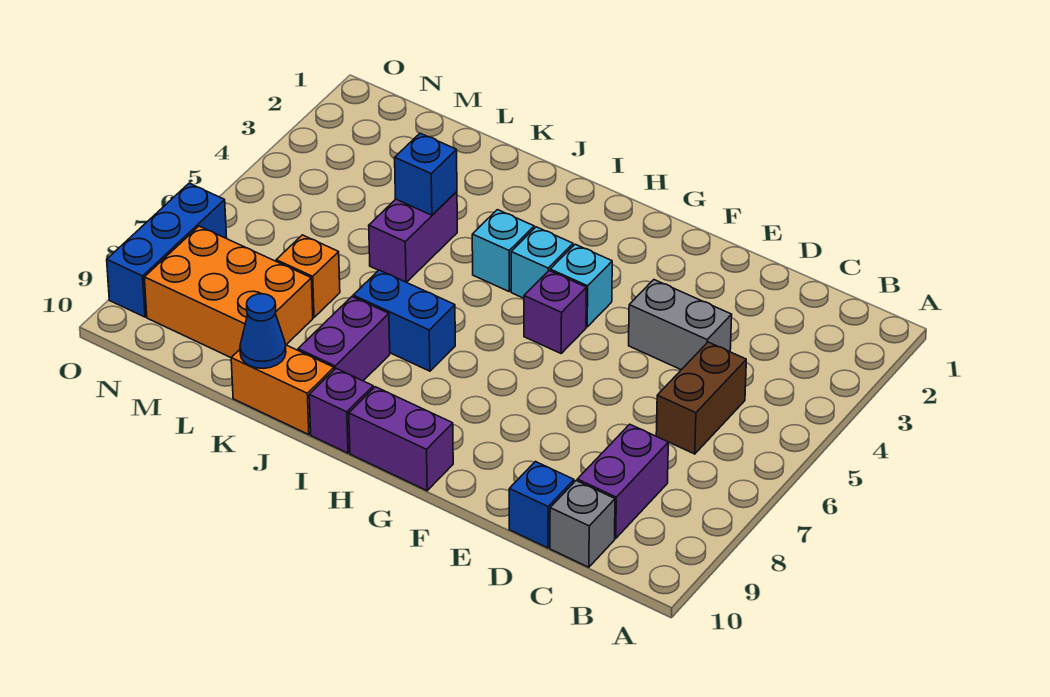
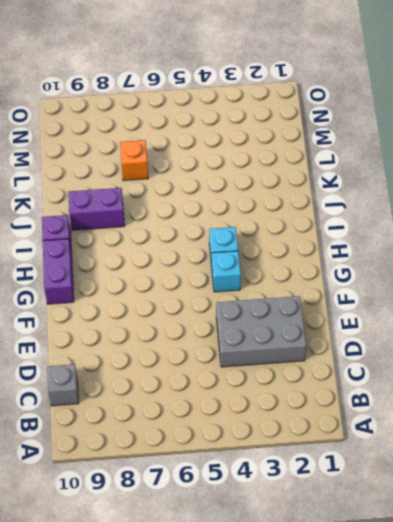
grey brick D2:E4 level 1 -> grey brick D4:E4 level 1
none -> brown brick C5:C6 level 1
none -> purple brick C8:C9 level 1
none -> blue brick D10 level 1

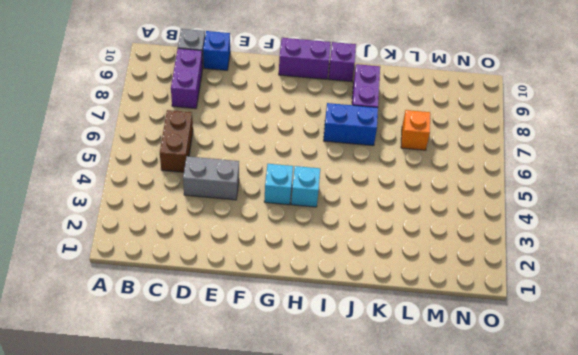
none -> purple brick G5 level 1
none -> cyan brick I4 level 1
none -> orange brick J10:K10 level 1

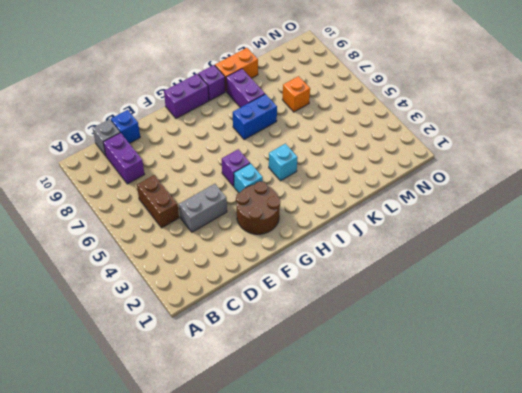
brown round brick F2:G3 level 1 -> none
none -> cyan brick H4 level 1
none -> purple brick K4:K5 level 1
none -> orange brick L8:N9 level 1

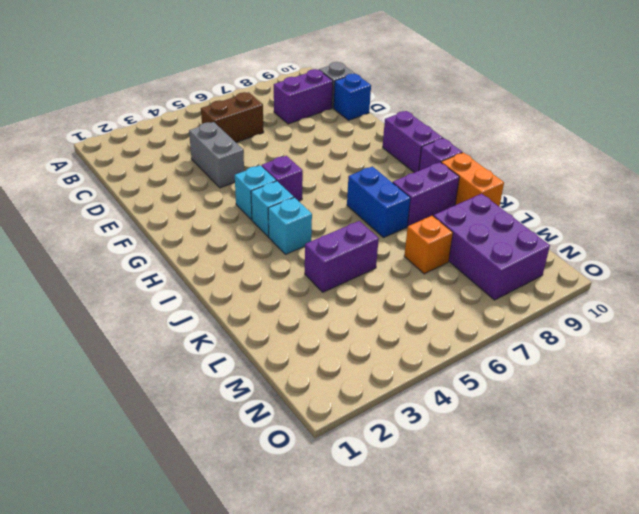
purple brick L8:N9 level 1 -> orange brick L8:N9 level 1
none -> blue brick O7:O9 level 1
none -> blue brick K4 level 2
none -> blue cone K10 level 2

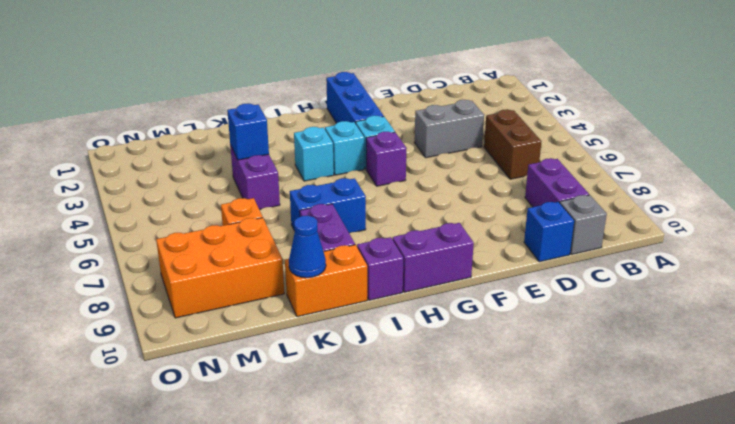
blue brick G1:G3 level 1 -> blue brick O7:O9 level 1

